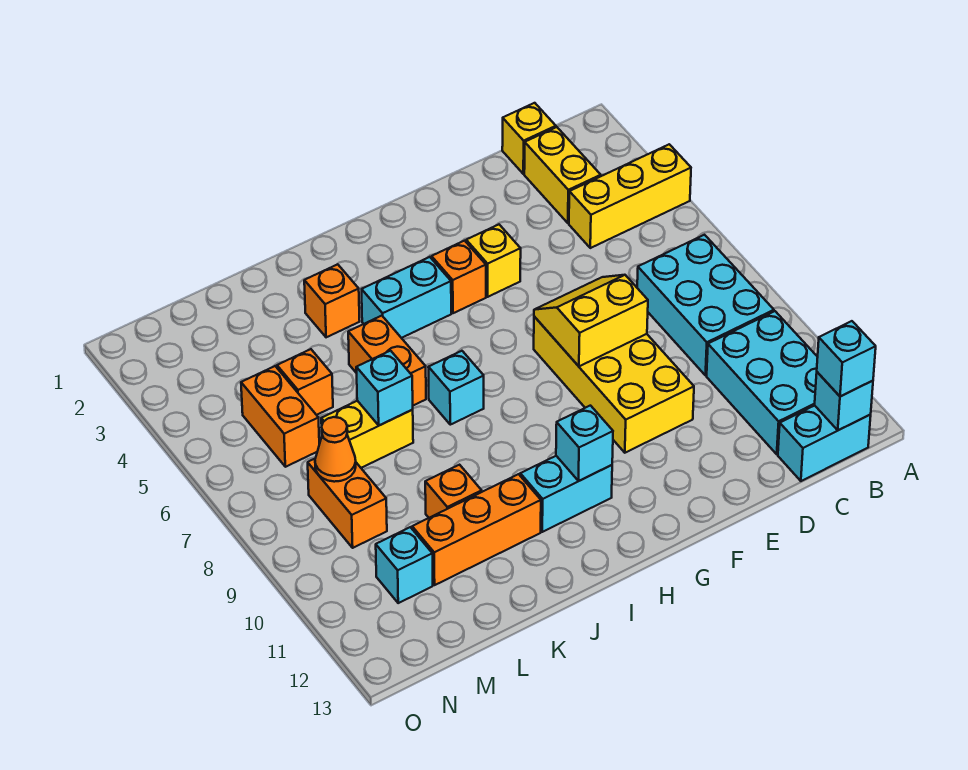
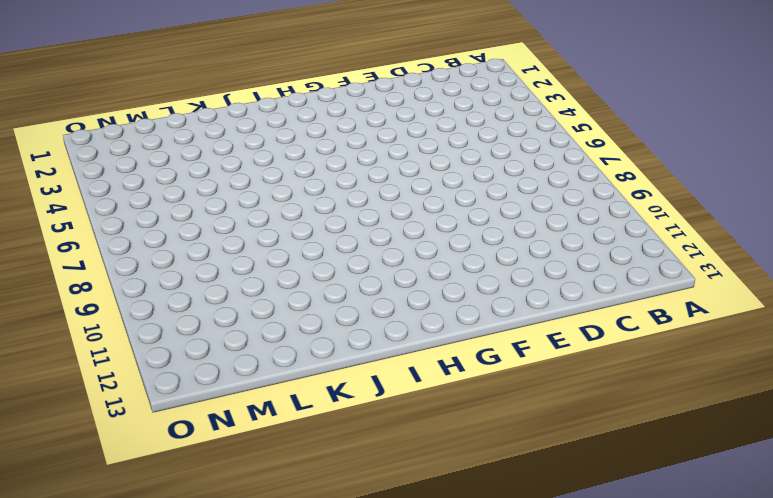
none -> yellow brick A4:C4 level 1
none -> cyan brick B7:C9 level 1
none -> cyan brick B10:C12 level 1

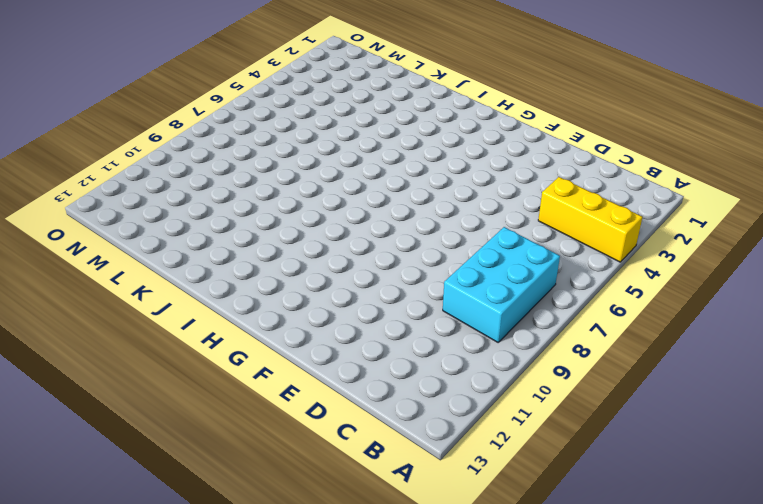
none -> cyan brick B10:C12 level 1
none -> cyan brick B13:C13 level 1
none -> yellow brick C1 level 1

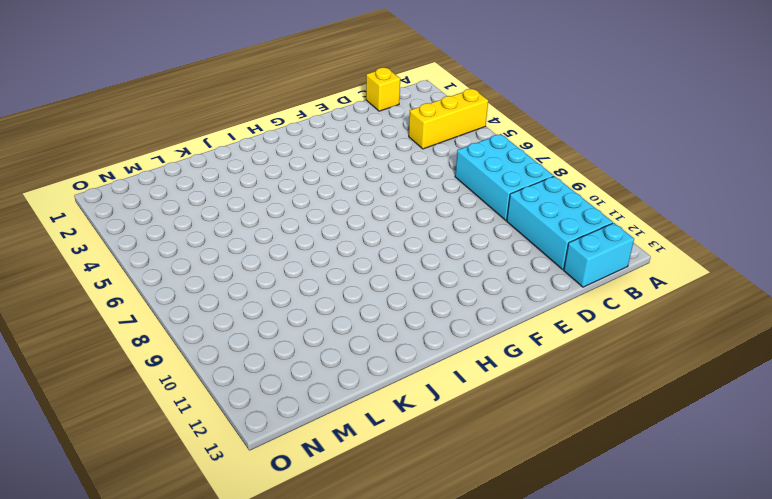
none -> yellow brick C2:C3 level 1
none -> yellow brick E7:F10 level 1
none -> yellow brick F4 level 1

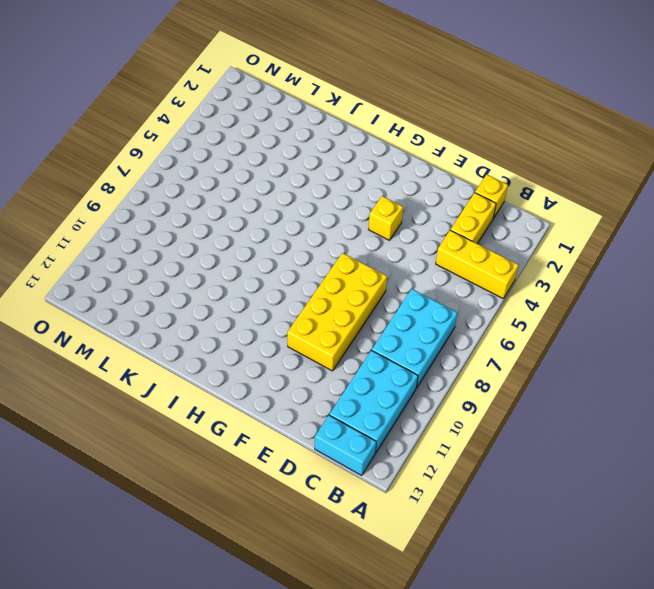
none -> orange brick G4 level 1
none -> cyan brick H4:I4 level 1
none -> cyan brick H11:I11 level 1

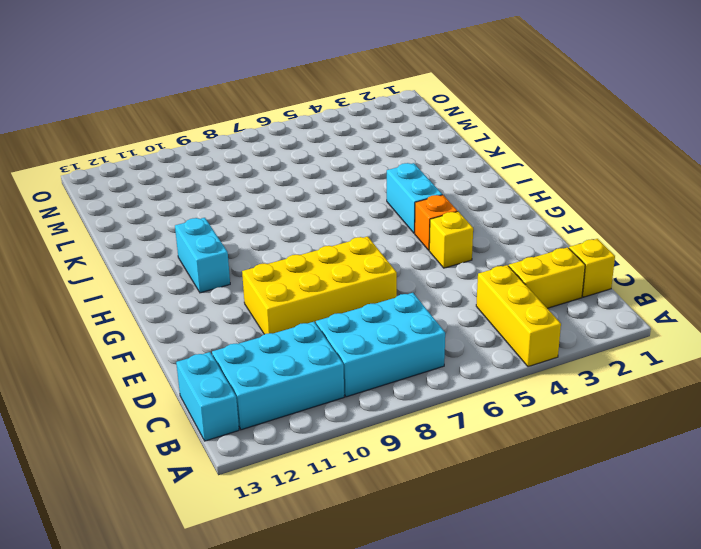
none -> cyan brick I7 level 1
none -> orange brick J3 level 1
none -> orange brick J5:J6 level 1

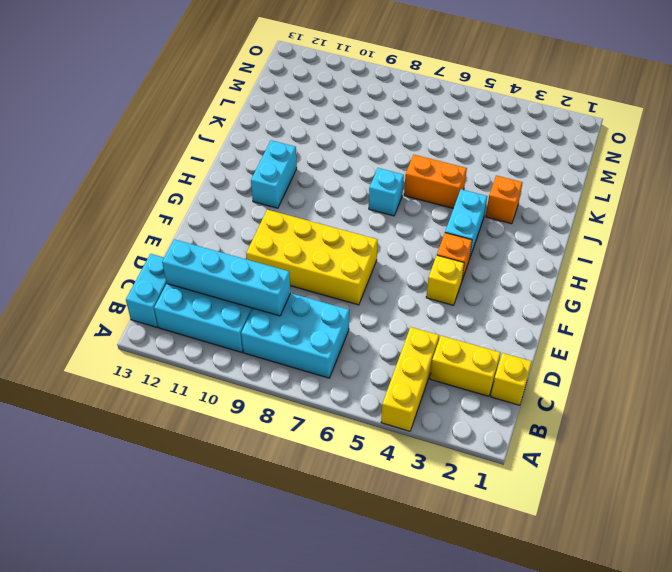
cyan brick C9:C12 level 2 -> none
none -> orange brick J11:L11 level 1
none -> yellow brick K7:L7 level 1
none -> orange brick K10 level 1

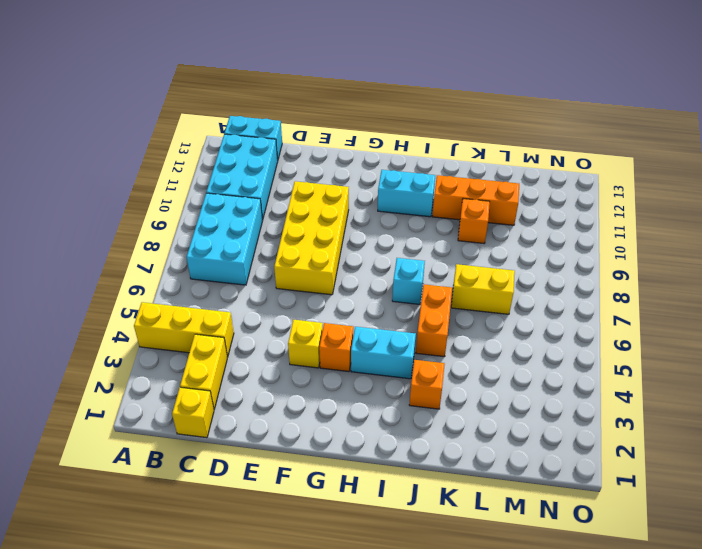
none -> orange brick L5 level 1
none -> orange brick M5:M6 level 1
none -> orange brick M8:M9 level 1

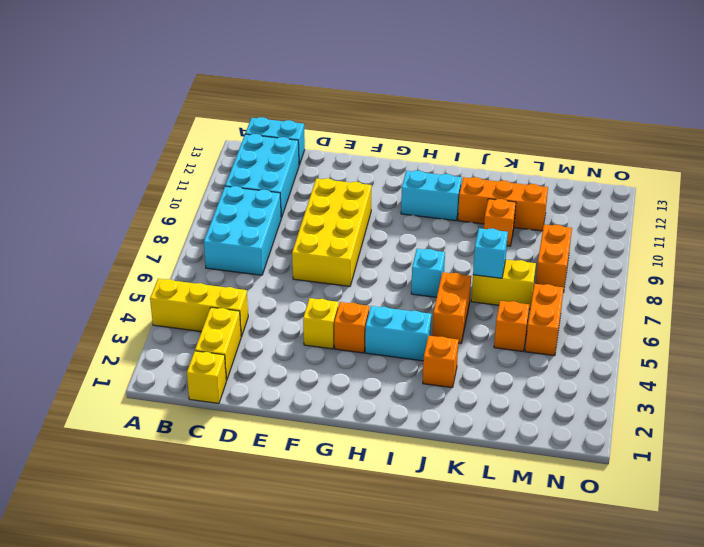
none -> cyan brick M11 level 1
none -> cyan brick B13 level 2
none -> yellow slope E7:F8 level 2 top 8

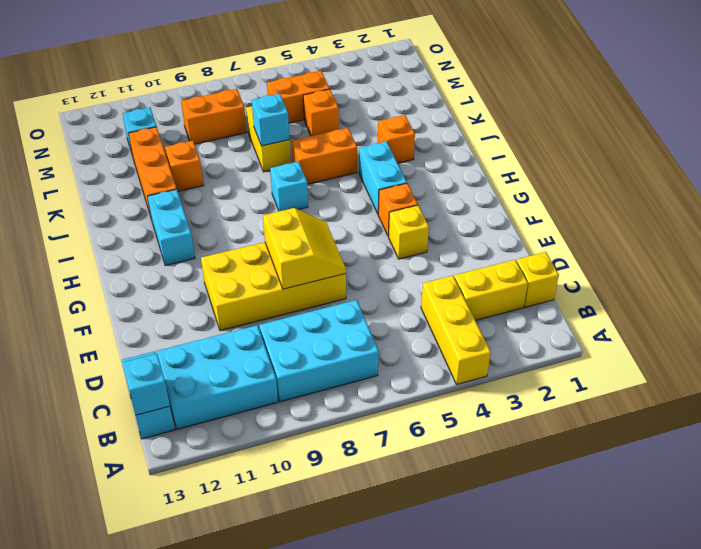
none -> cyan brick H11 level 2
none -> orange cone M8 level 2
none -> cyan brick B13 level 3

